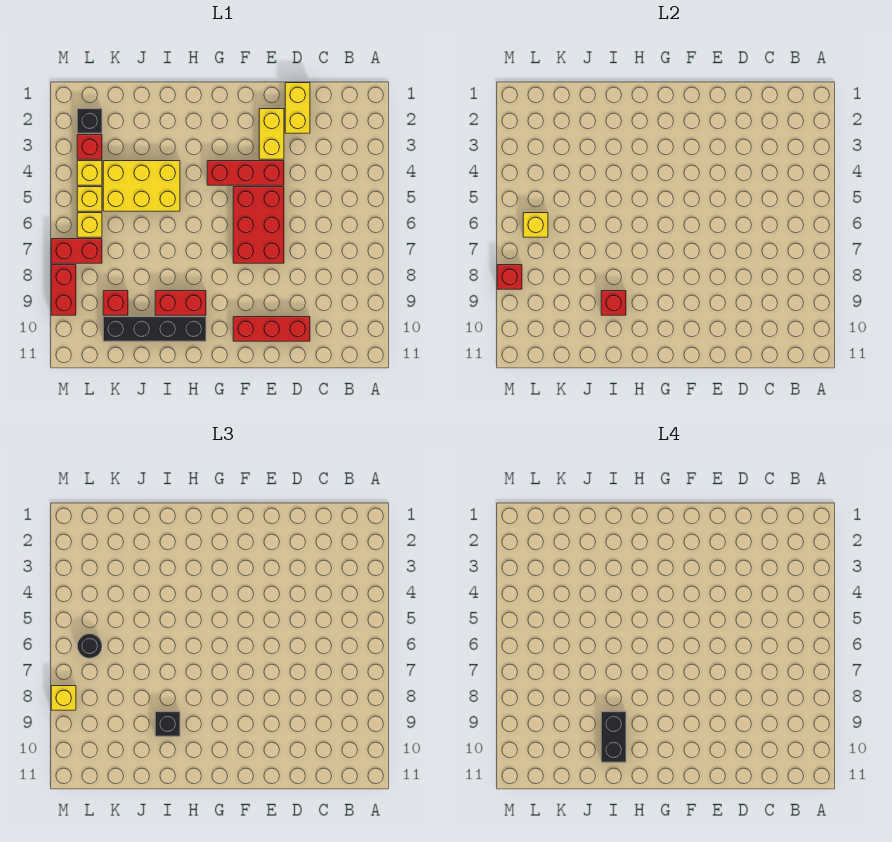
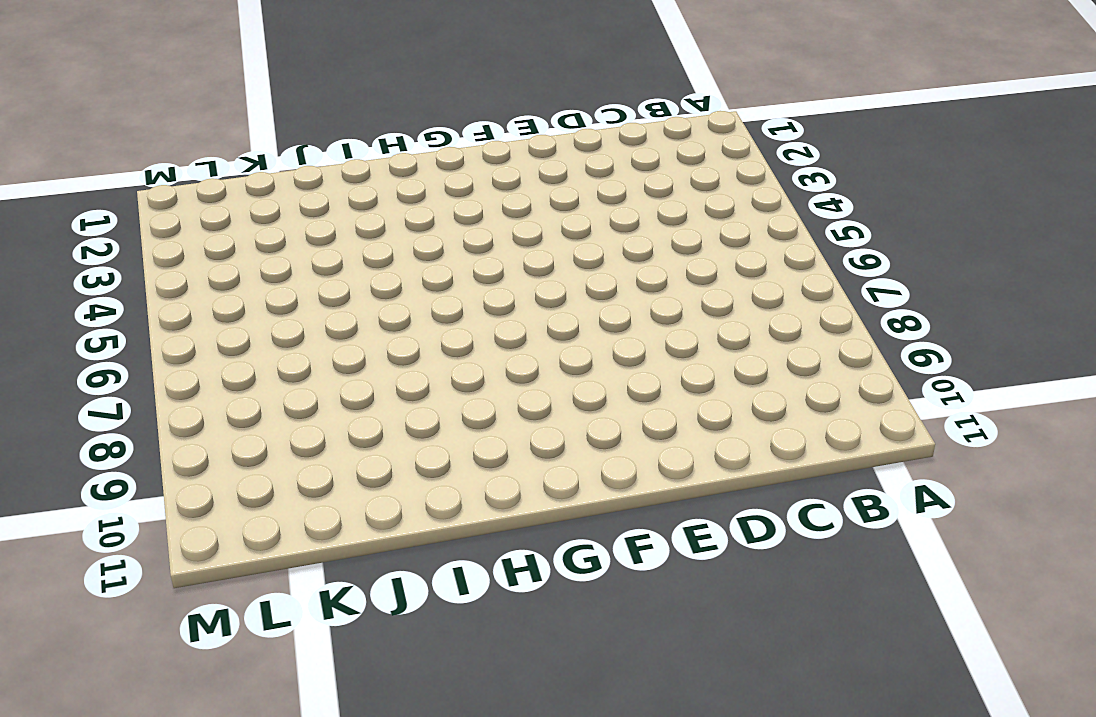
none -> yellow brick D1:D2 level 1
none -> red brick D10:F10 level 1
none -> yellow brick E2:E3 level 1

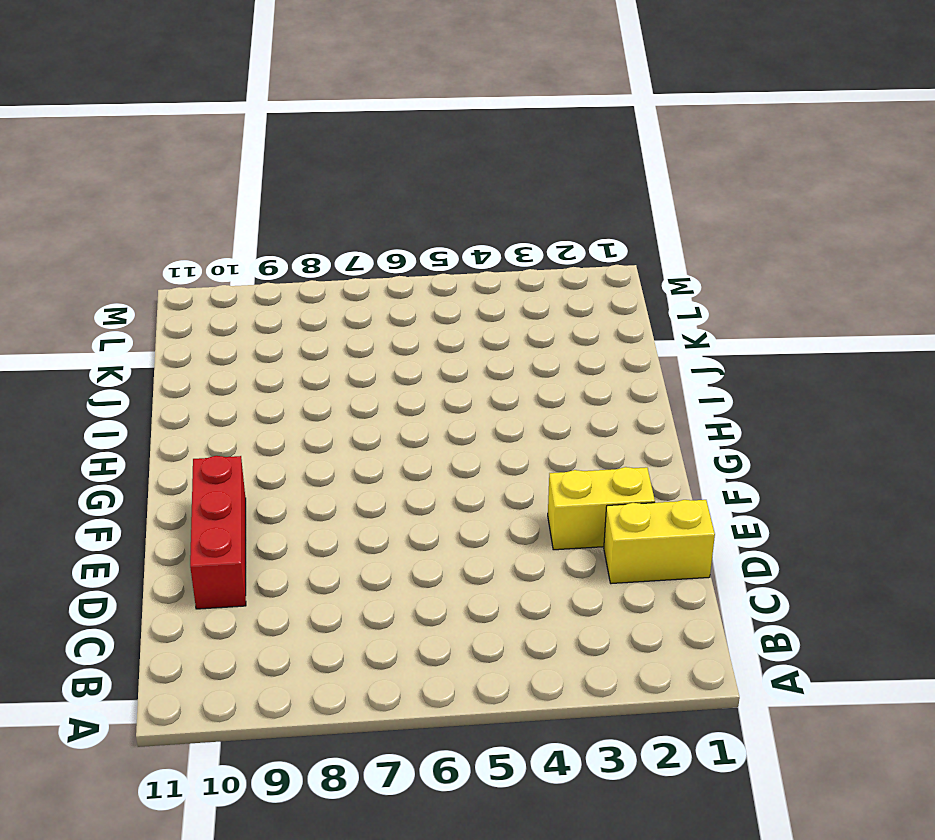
none -> red brick E4:G4 level 1
none -> red brick E5:F7 level 1
none -> red brick H9:I9 level 1

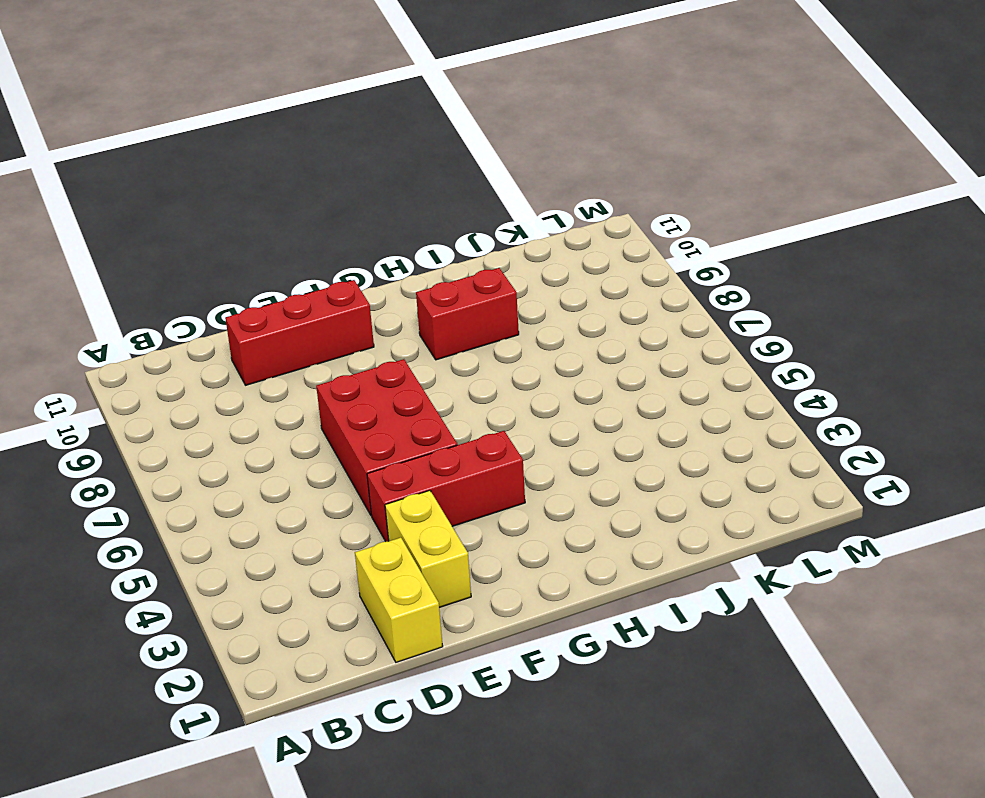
none -> black brick H10:K10 level 1
none -> yellow brick I4:K5 level 1
none -> red brick K9 level 1

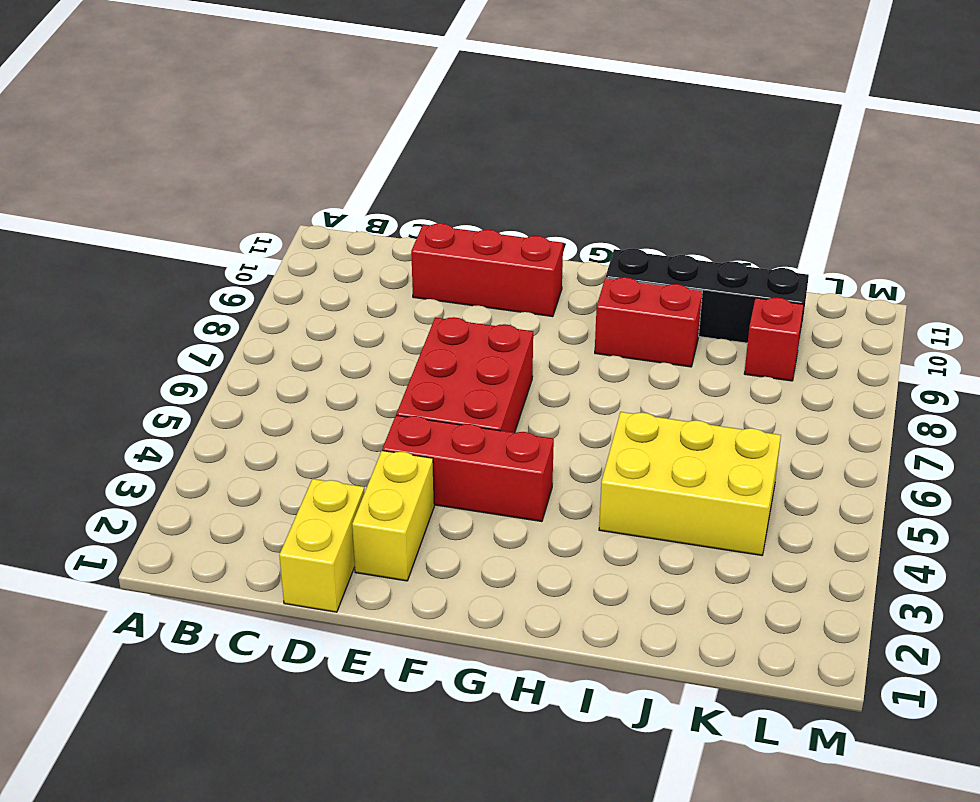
none -> black brick L2 level 1
none -> red brick L3 level 1
none -> yellow brick L4 level 1

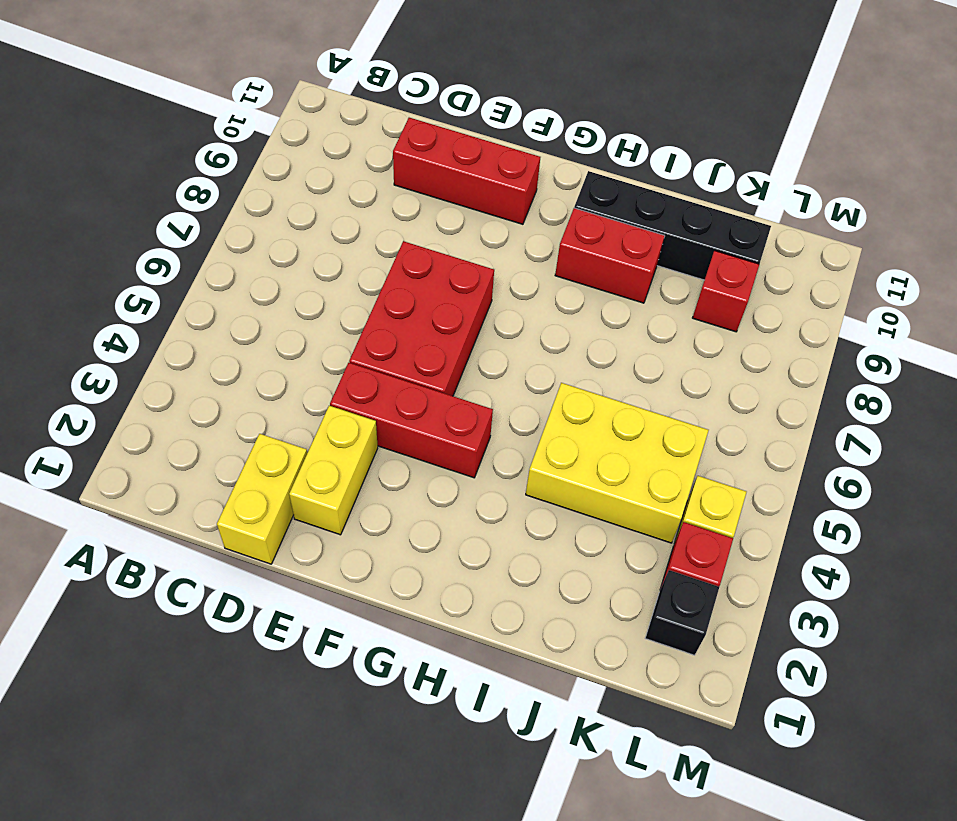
none -> yellow brick L5 level 1
none -> yellow brick L6 level 1
none -> red brick L7:M7 level 1

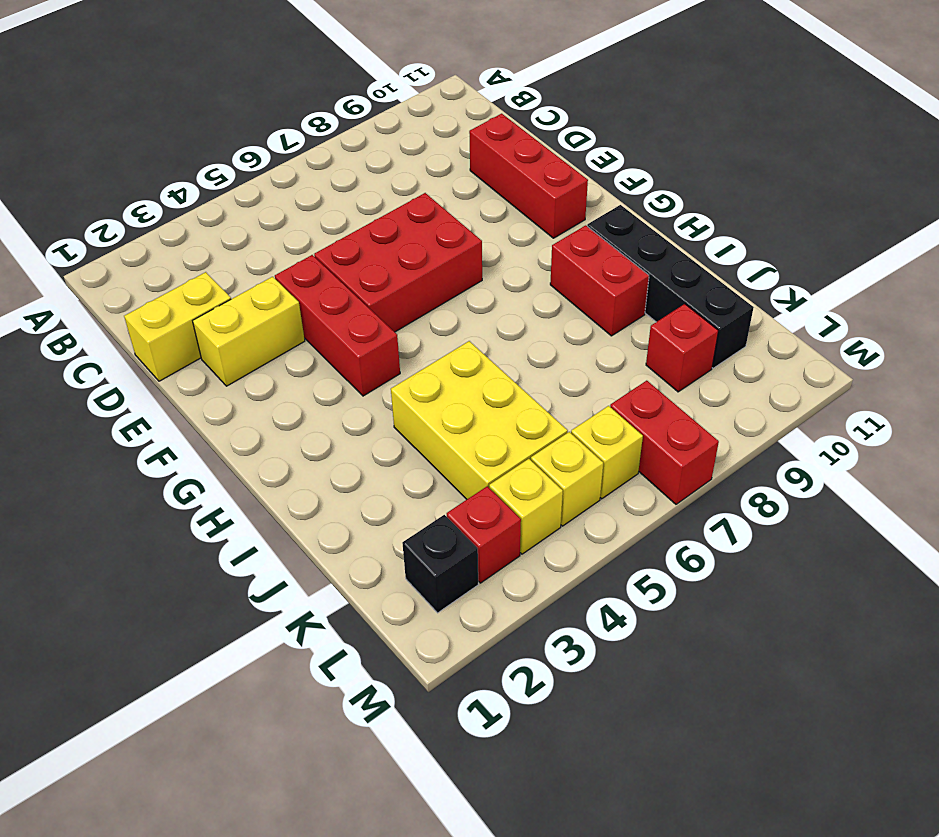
none -> red brick M8:M9 level 1
none -> red brick I9 level 2
none -> yellow brick L6 level 2

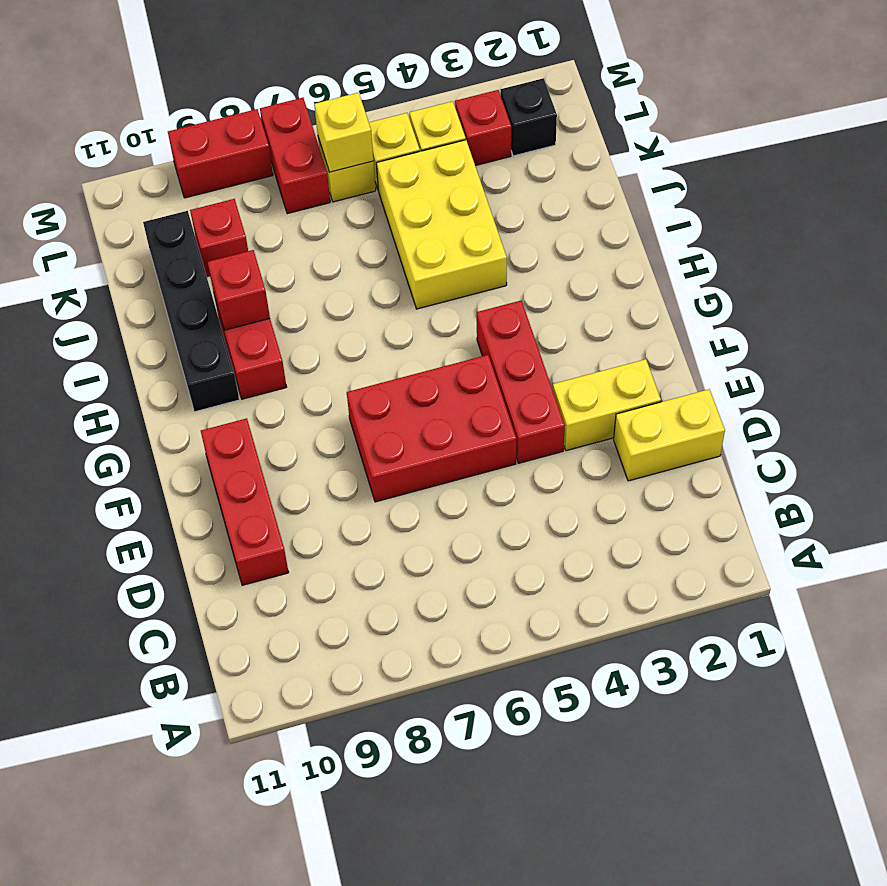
none -> red brick M8 level 2
none -> black brick I9 level 3
none -> black round brick L6 level 3

